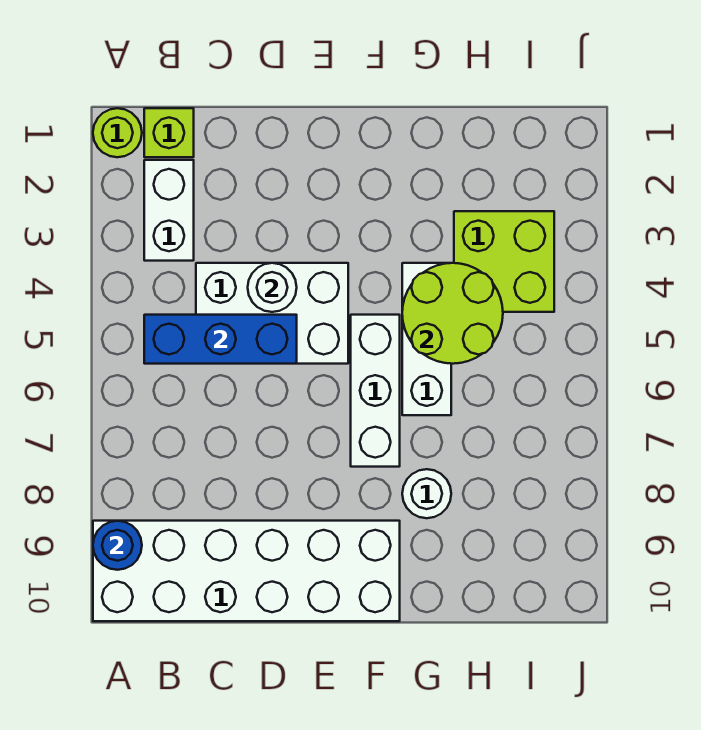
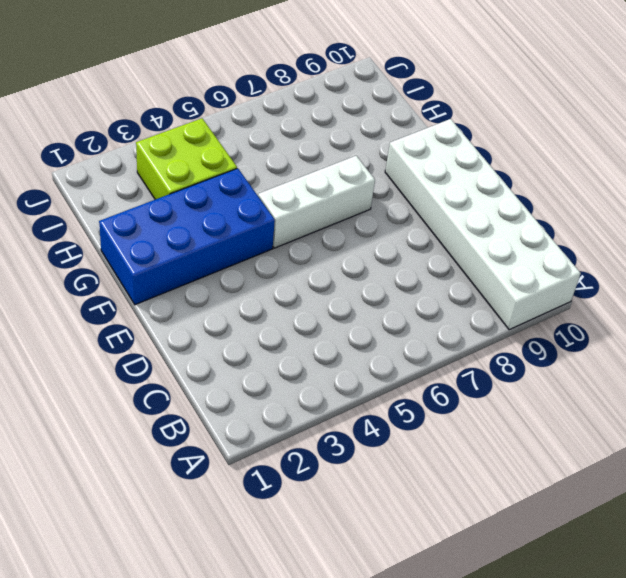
blue brick F1:G4 level 1 -> white brick G4:G6 level 1
none -> lime round brick A1 level 1
none -> lime brick B1 level 1
none -> white brick B2:B3 level 1

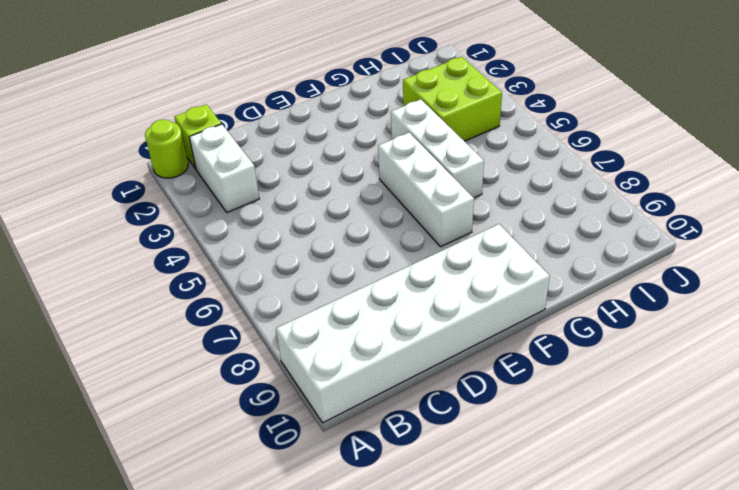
none -> white brick C4:E5 level 1
none -> white round brick G8 level 1
none -> blue round brick A9 level 2

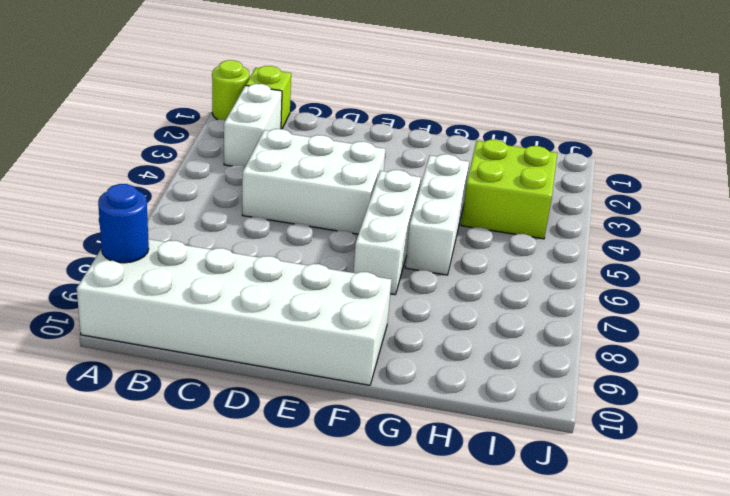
none -> white round brick G8 level 1
none -> blue brick B5:D5 level 2
none -> white round brick D4 level 2

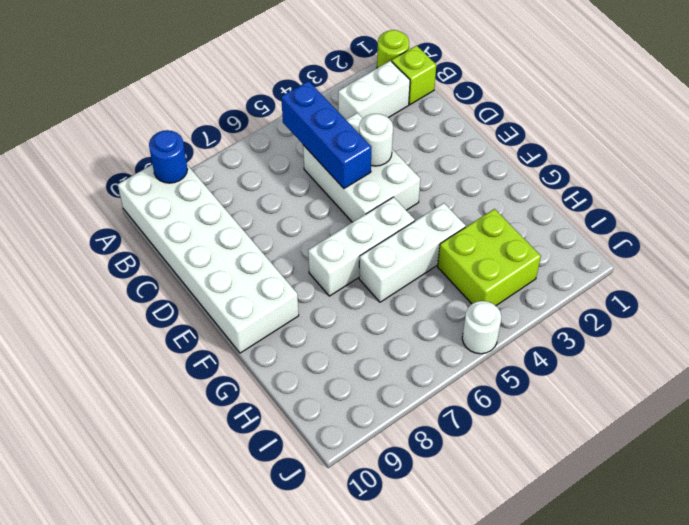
white round brick J5 level 1 -> white round brick G8 level 1
none -> lime round brick G4:H5 level 2

